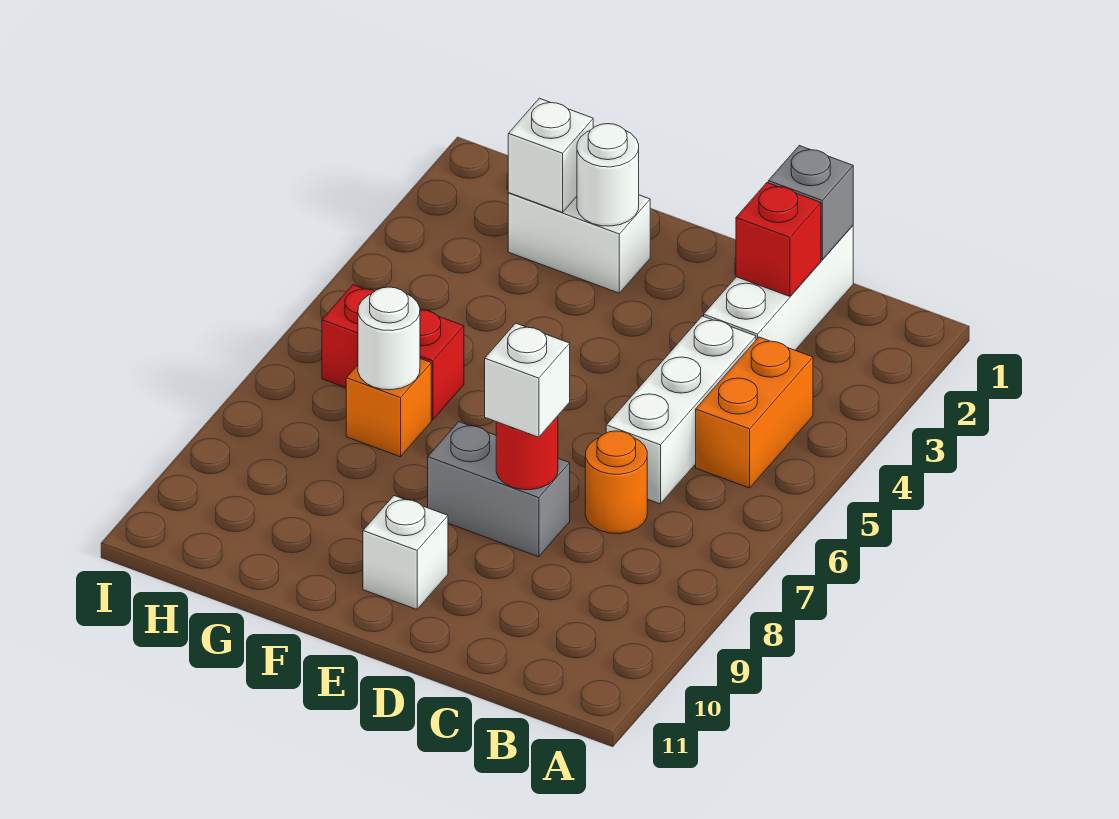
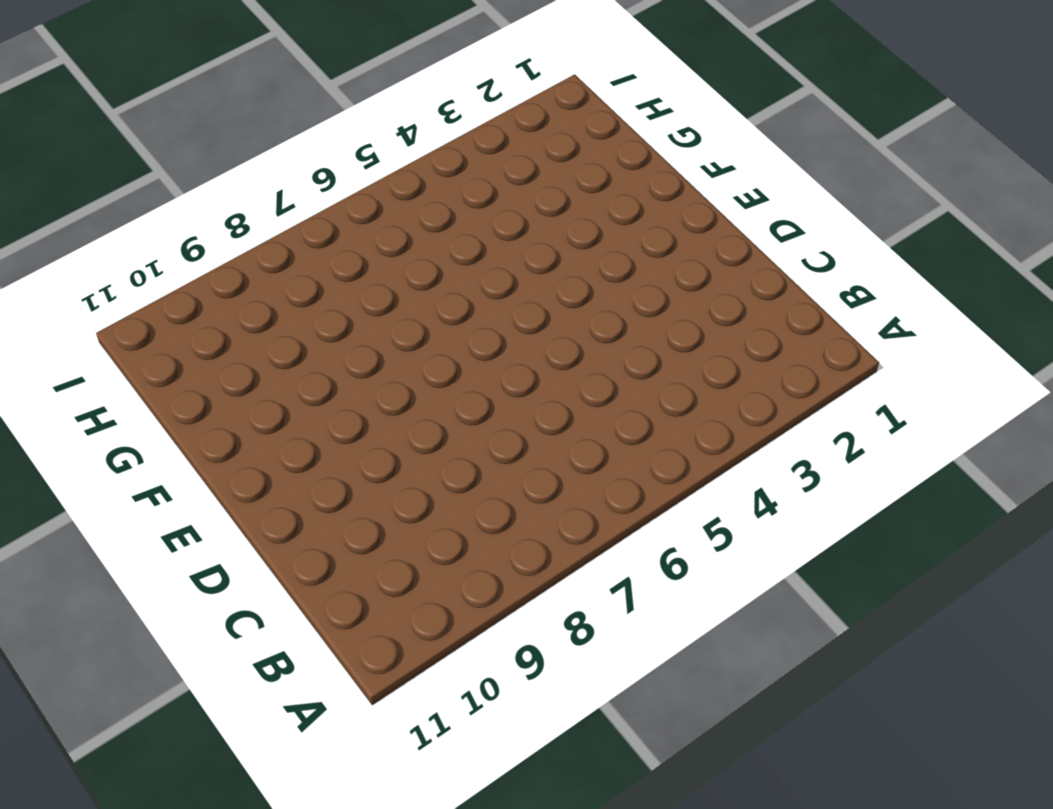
none -> orange brick B4:B5 level 1
none -> white brick C1:C3 level 1
none -> white brick C4:C6 level 1

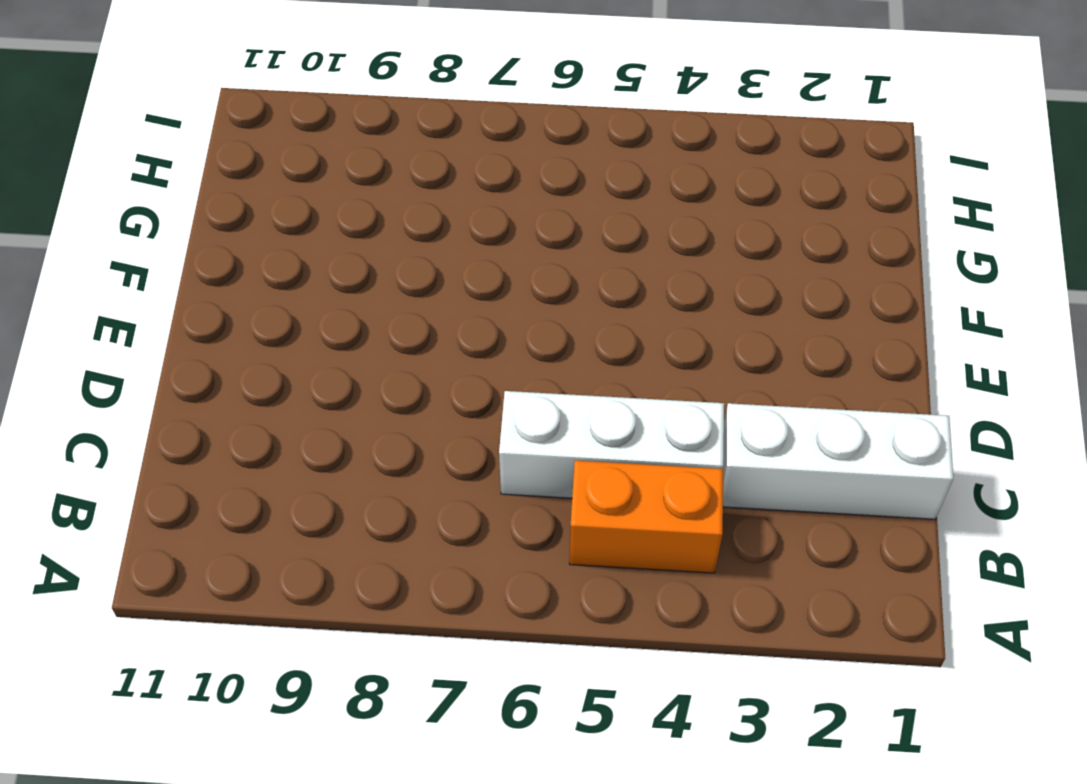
none -> orange round brick C7 level 1
none -> grey brick D8:E8 level 1
none -> white brick E10 level 1

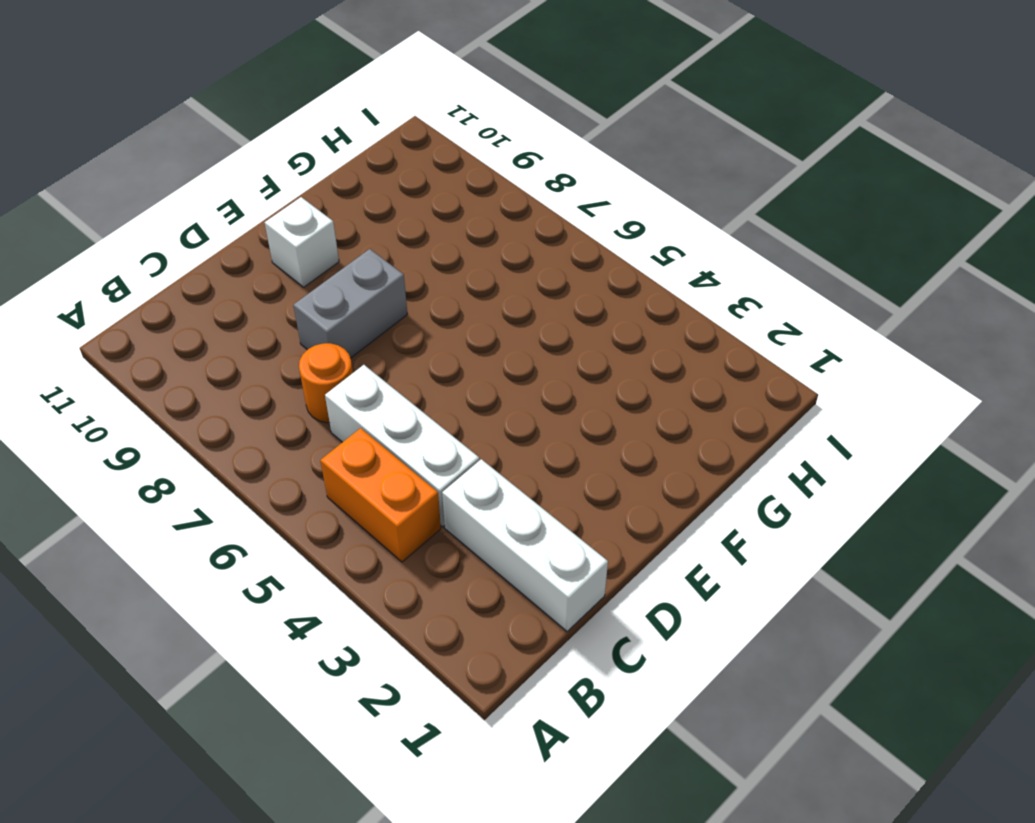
none -> white brick F2:G2 level 1
none -> red brick G6:H6 level 1
none -> orange brick G7 level 1

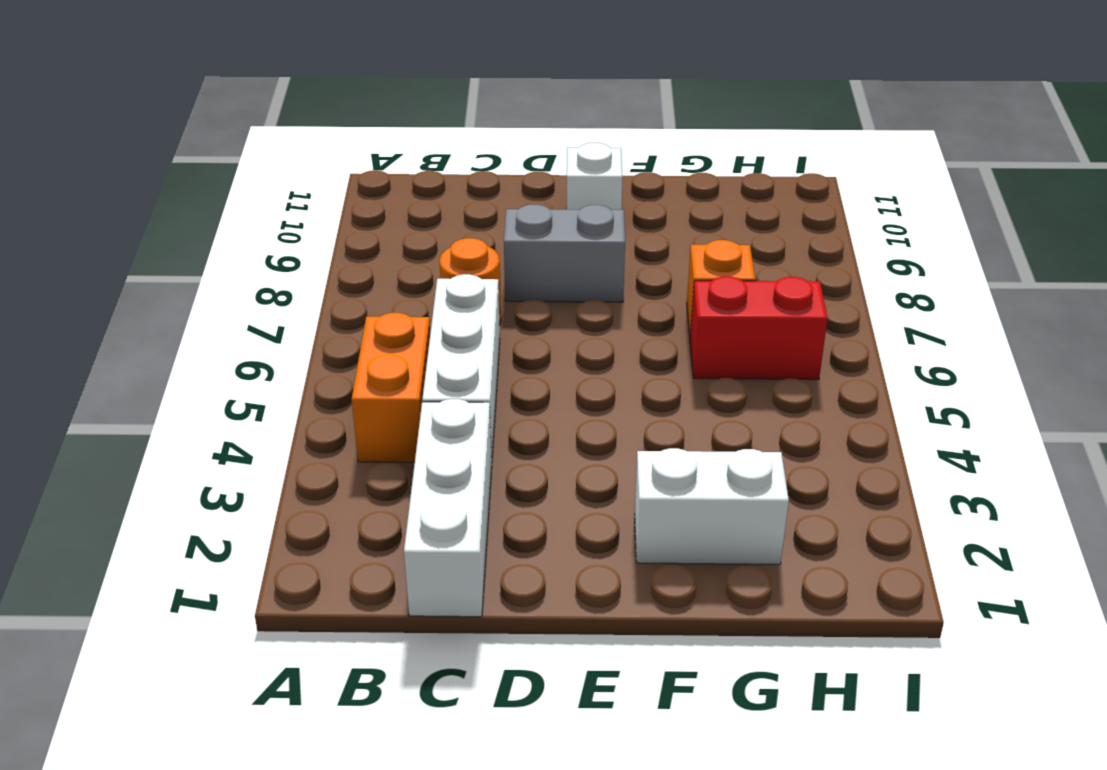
none -> grey brick C1 level 2
none -> red brick C2 level 2
none -> red round brick D8 level 2

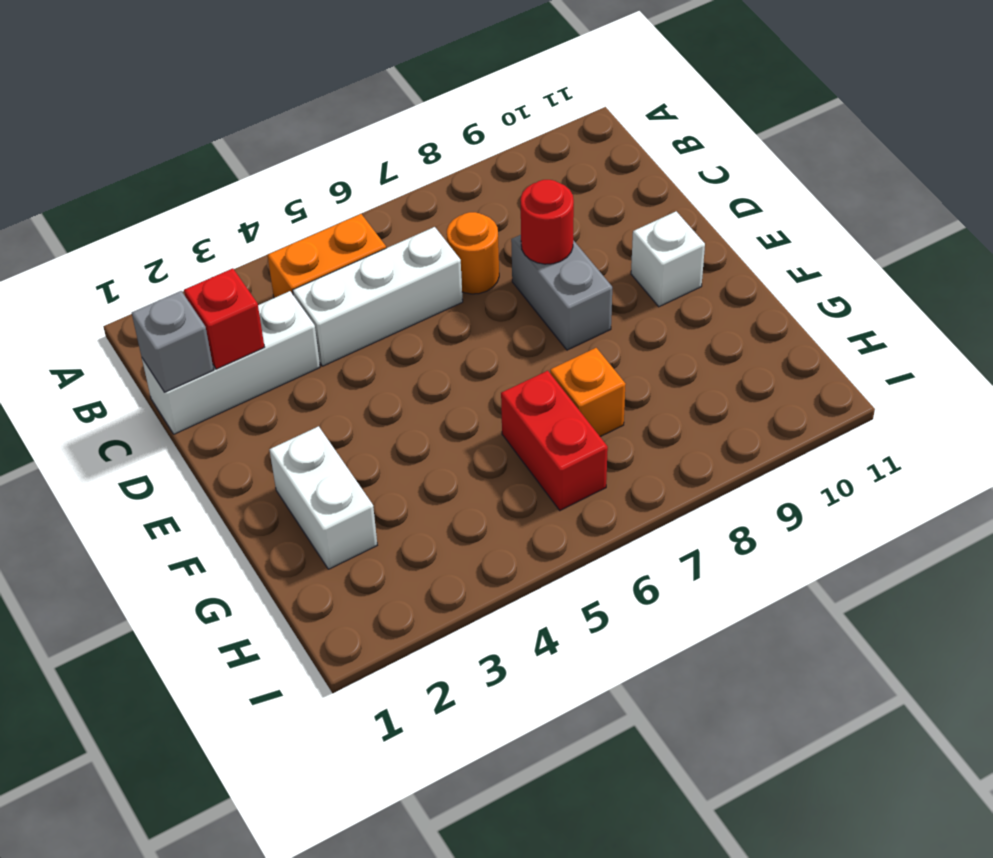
none -> white round brick F2 level 2
none -> white brick G2 level 2
none -> white round brick G7 level 2

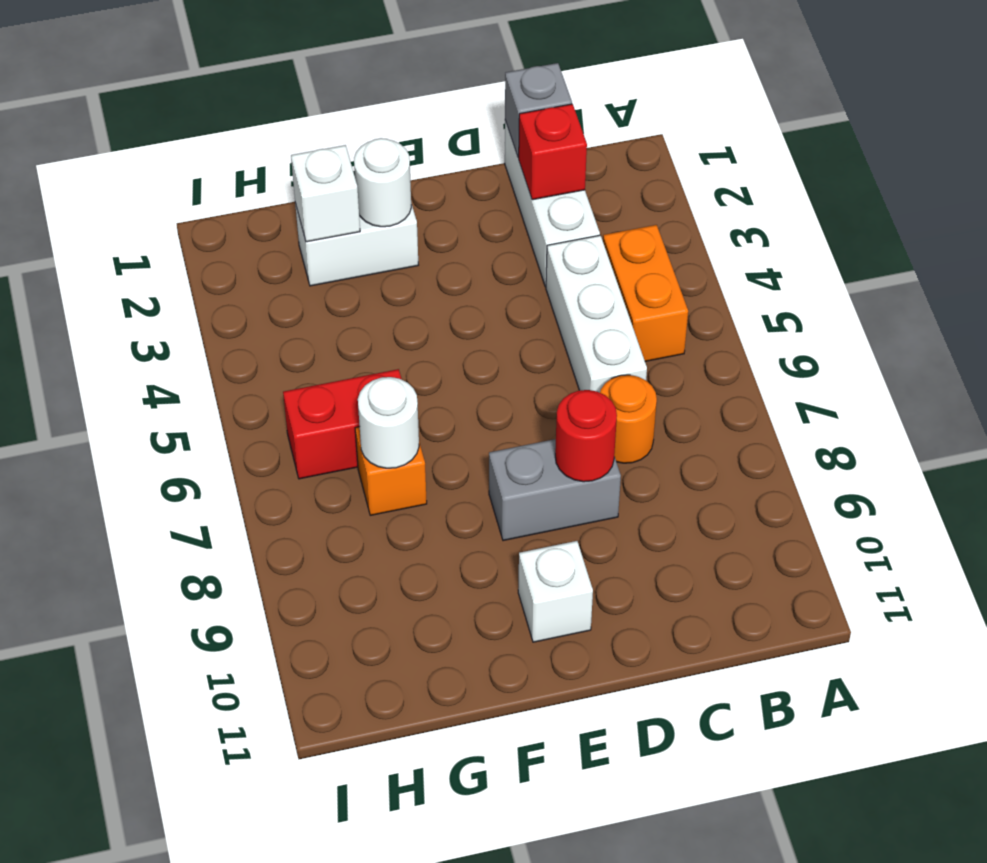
none -> white brick D8 level 3

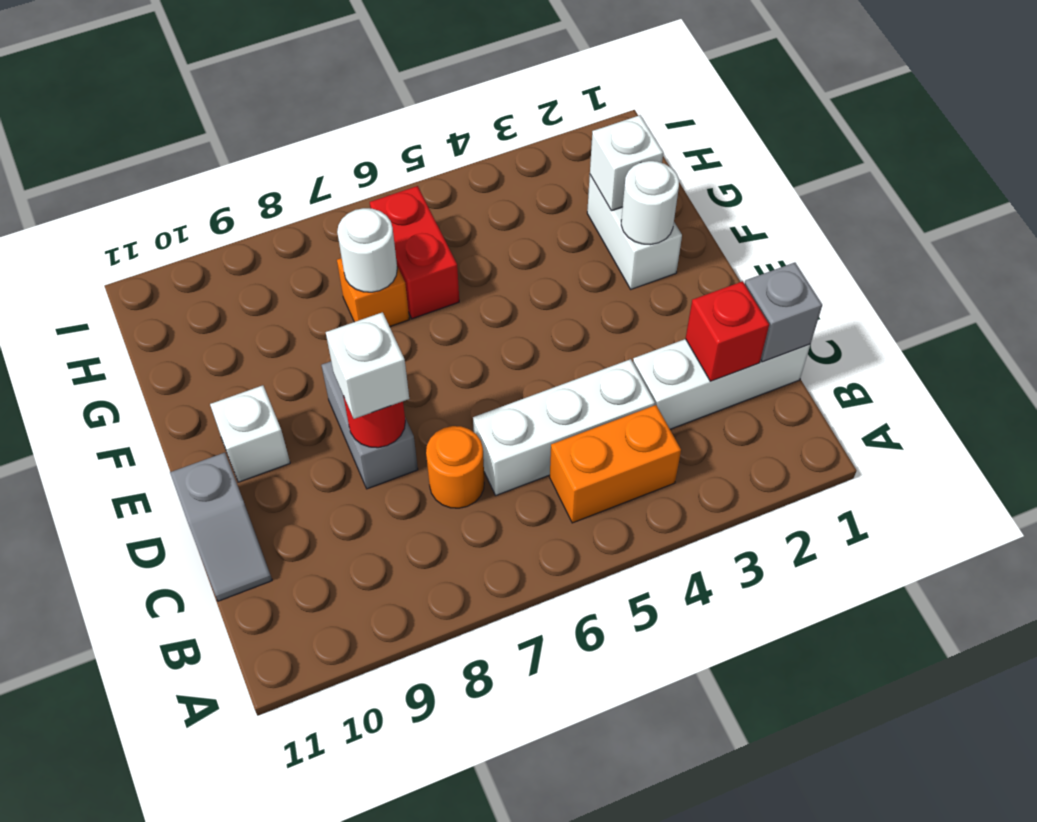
grey slope C11:D11 level 1 top D -> none

